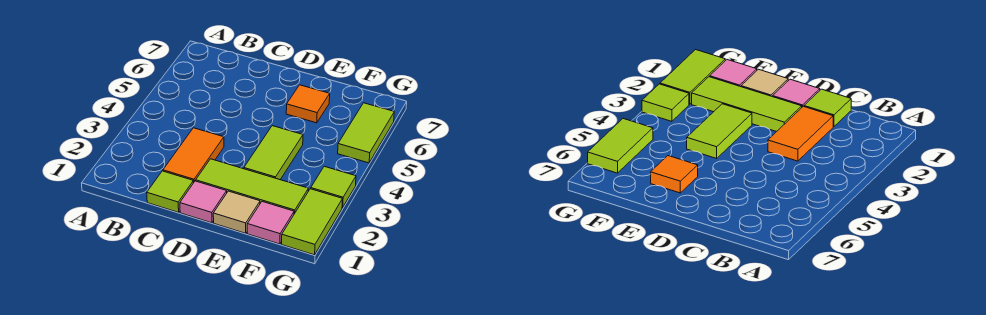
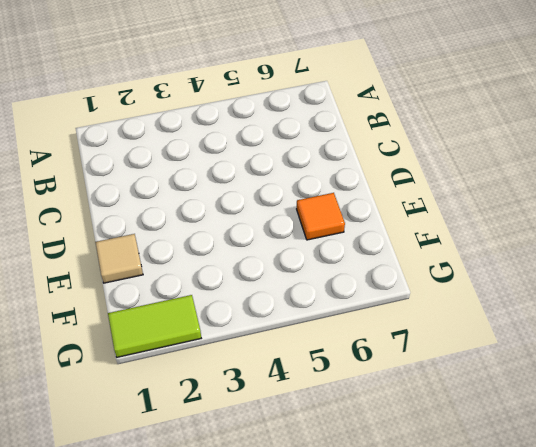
none -> lime tile C1 level 1
none -> orange tile C2:C3 level 1

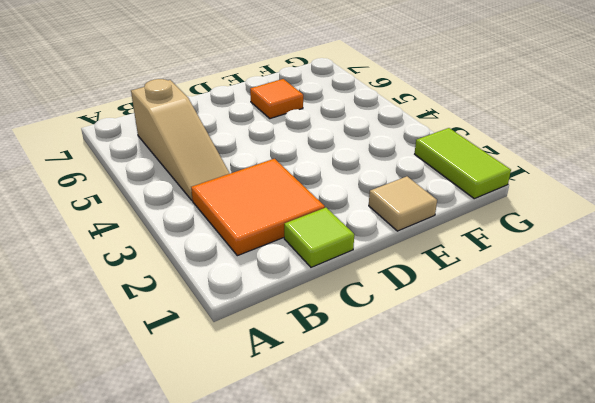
orange tile B2:C3 level 1 -> orange tile C2:C3 level 1
tan slope B4:B6 level 1 top 6 -> none
none -> pink tile D1 level 1
none -> lime tile D2:F2 level 1

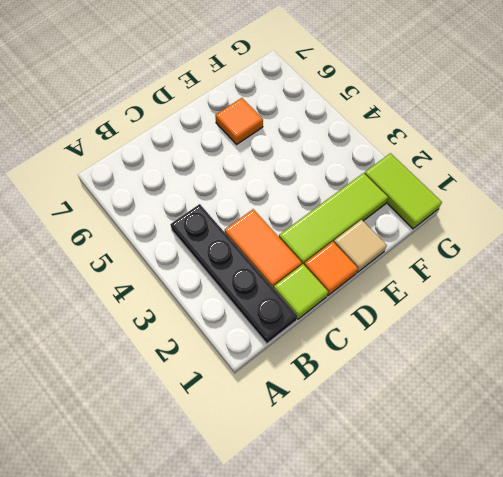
black plate B1:B4 level 1 -> none
orange tile D1 level 1 -> pink tile D1 level 1
none -> lime tile E3:E4 level 1
none -> pink tile F1 level 1

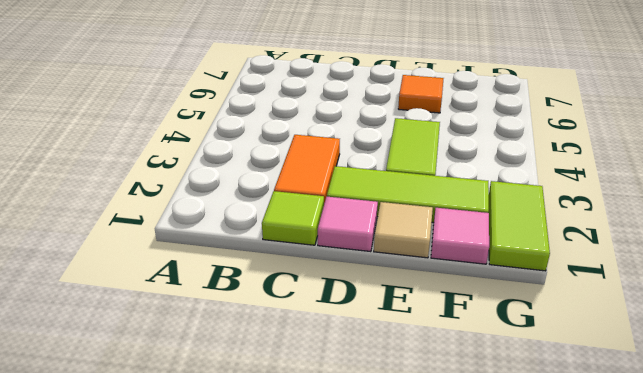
none -> lime tile G3 level 1
none -> lime tile G5:G6 level 1

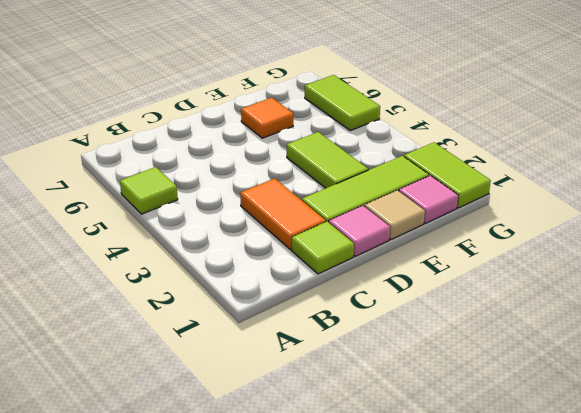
lime tile A5 level 1 -> lime tile G3 level 1

